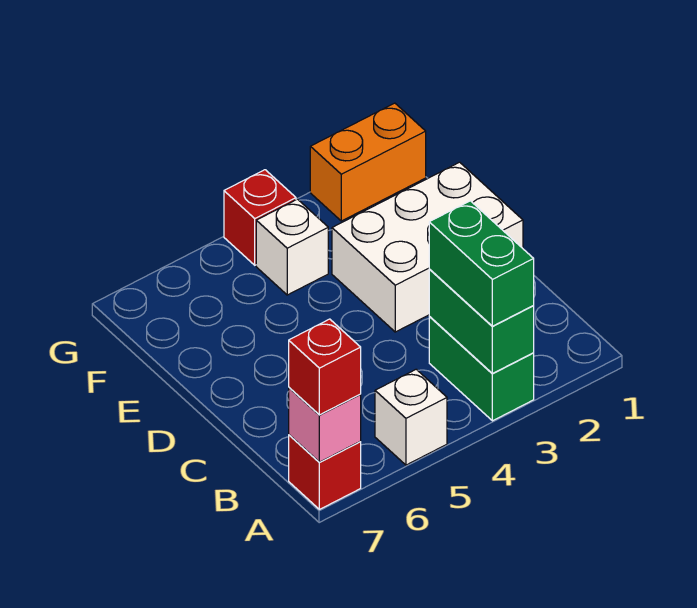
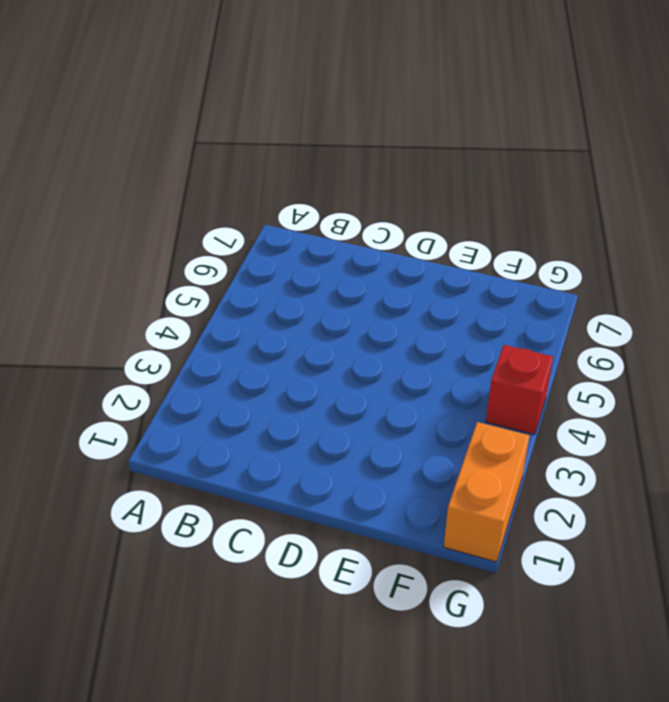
none -> green brick A3:B3 level 1
none -> white brick A5 level 1

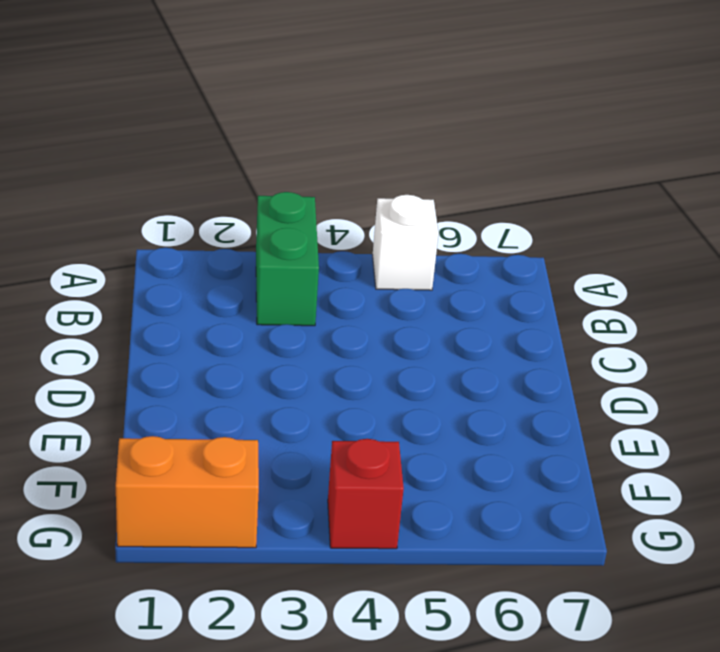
none -> red brick A7 level 1
none -> white brick D1:E3 level 1

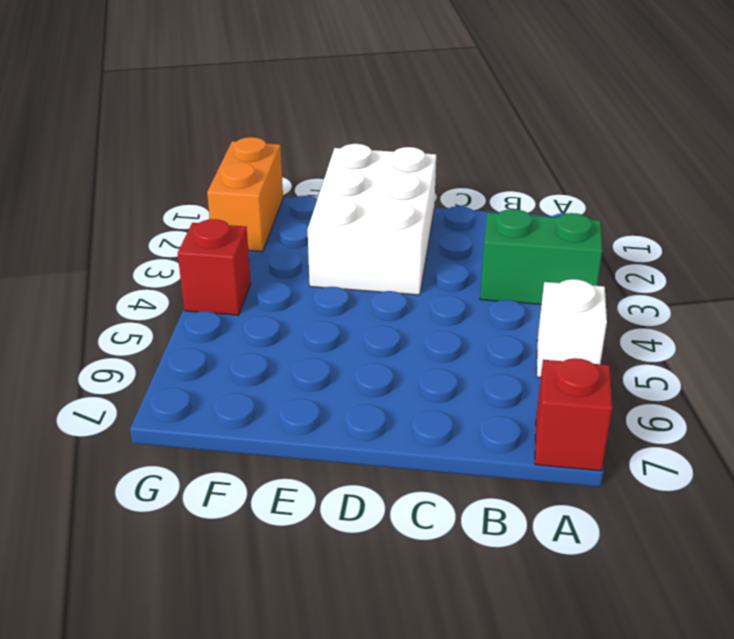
none -> white brick F4 level 1
none -> green brick A3:B3 level 2

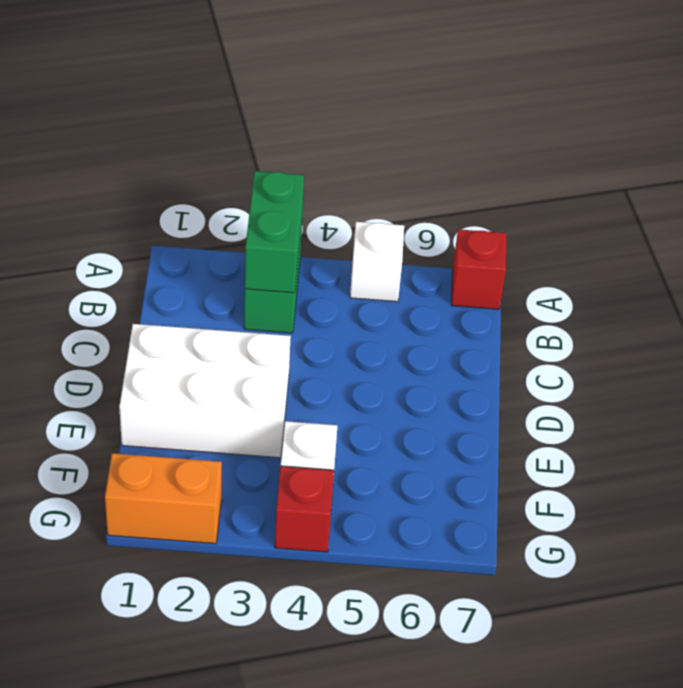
none -> pink brick A7 level 2
none -> green brick A3:B3 level 3

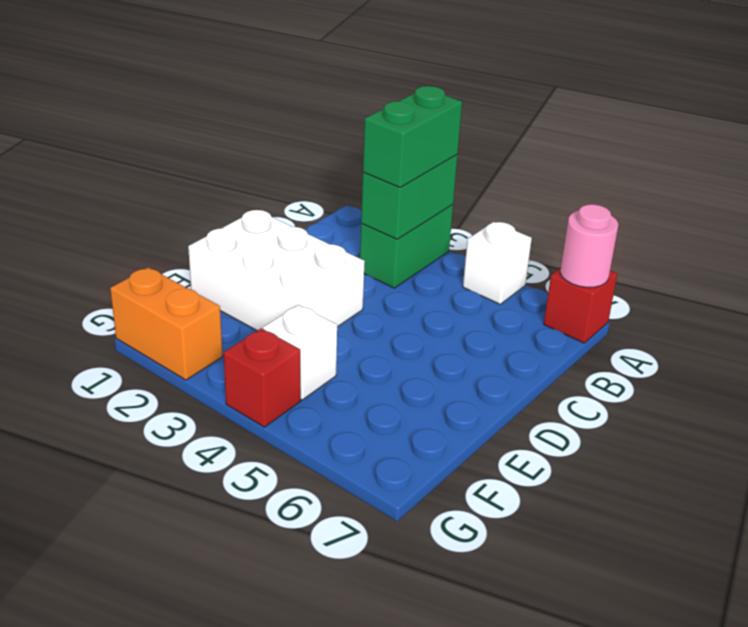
pink round brick A7 level 2 -> pink brick A7 level 2
none -> red brick A7 level 3

